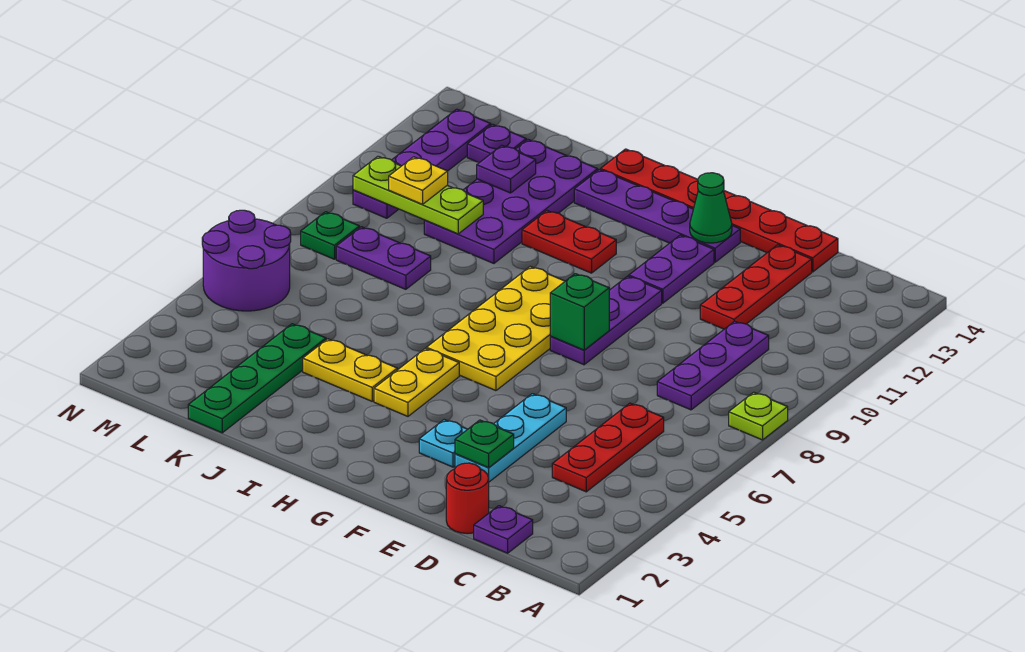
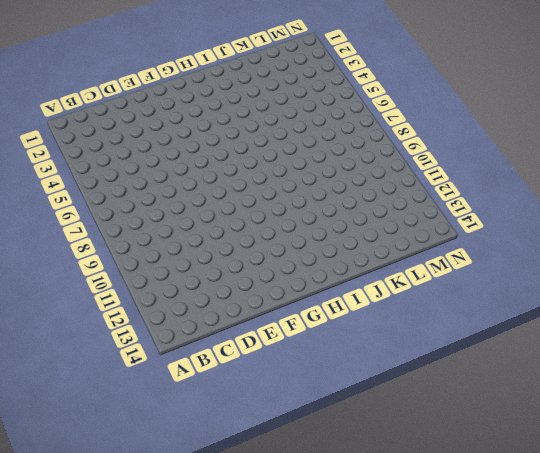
none -> lime plate A8 level 1
none -> purple plate C1 level 1
none -> red plate C4:C6 level 1

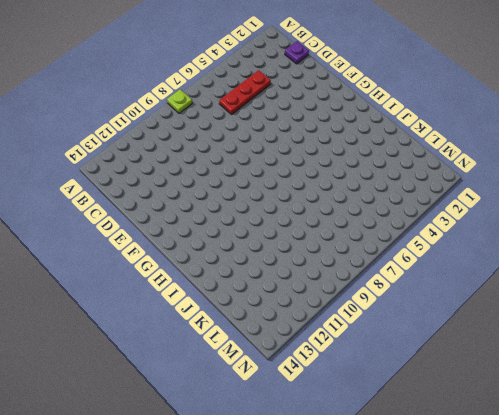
none -> purple plate C8:C10 level 1
none -> red round brick D1 level 1
none -> red plate D11:D13 level 1

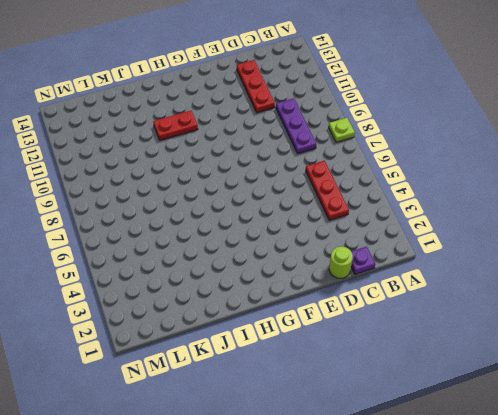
lime round brick D1 level 1 -> red round brick D1 level 1
none -> red plate D14:I14 level 1
none -> cyan plate E3:E5 level 1
none -> cyan plate F3 level 1

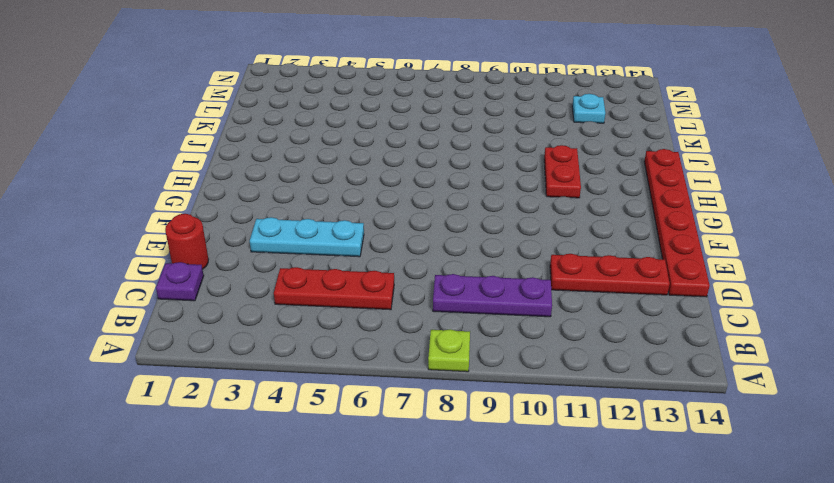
cyan plate L12 level 1 -> cyan plate F3 level 1
none -> purple plate F8:F10 level 1
none -> purple plate F11:F12 level 1
none -> purple plate F13:I13 level 1

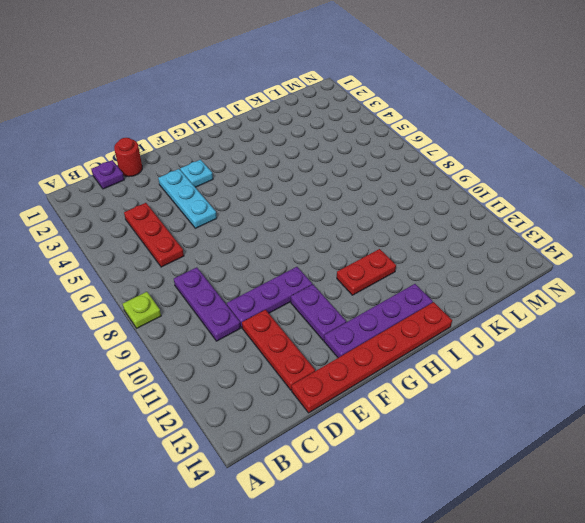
purple plate D10:F10 level 1 -> purple plate F8:F10 level 1
none -> yellow plate G6:H9 level 1
none -> yellow plate H4:H5 level 1
none -> yellow plate I4:J4 level 1

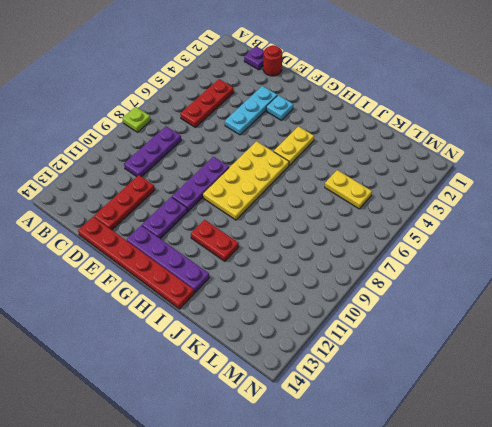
yellow plate K5:L5 level 1 -> yellow plate I4:J4 level 1
none -> purple plate J10:K13 level 1
none -> green plate K1:K4 level 1
none -> purple plate K8:L8 level 1

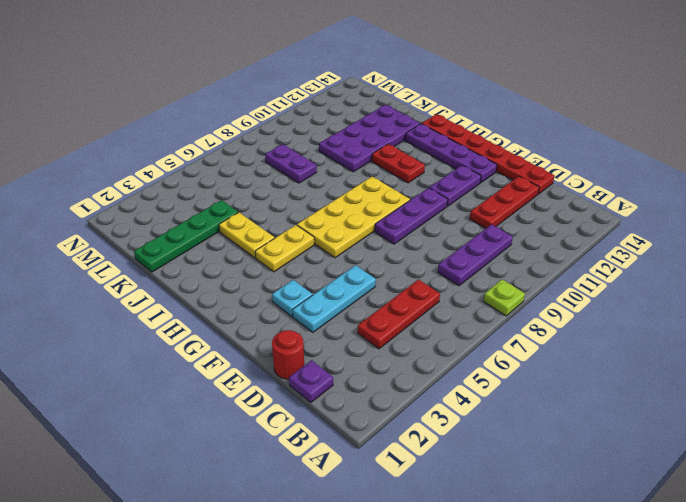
none -> purple plate L13 level 1
none -> purple round brick M5:N6 level 1
none -> green plate M8 level 1

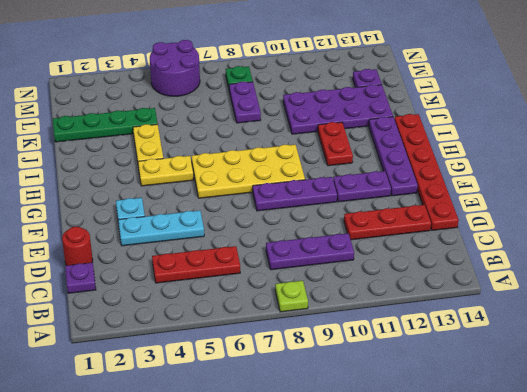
none -> purple plate M10:M13 level 1
none -> green plate E3 level 2
none -> green brick F8 level 2

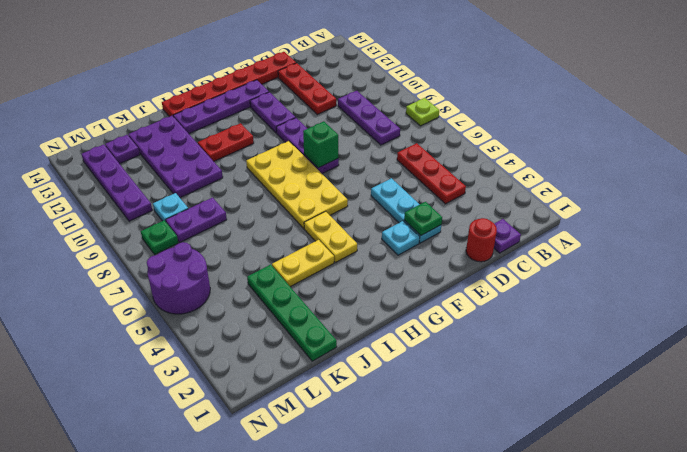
cyan plate L9 level 1 -> none
none -> green cone F13 level 2
none -> lime plate K10:M10 level 2
none -> purple plate K12 level 2

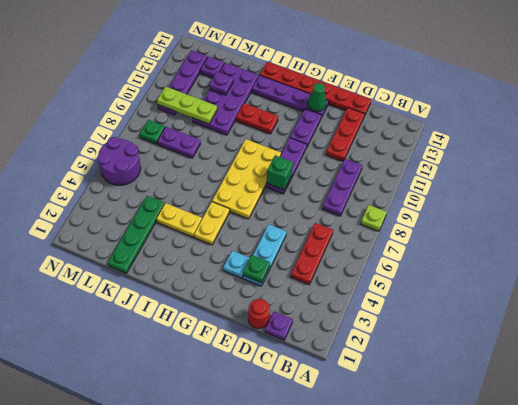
none -> yellow plate L10 level 3

